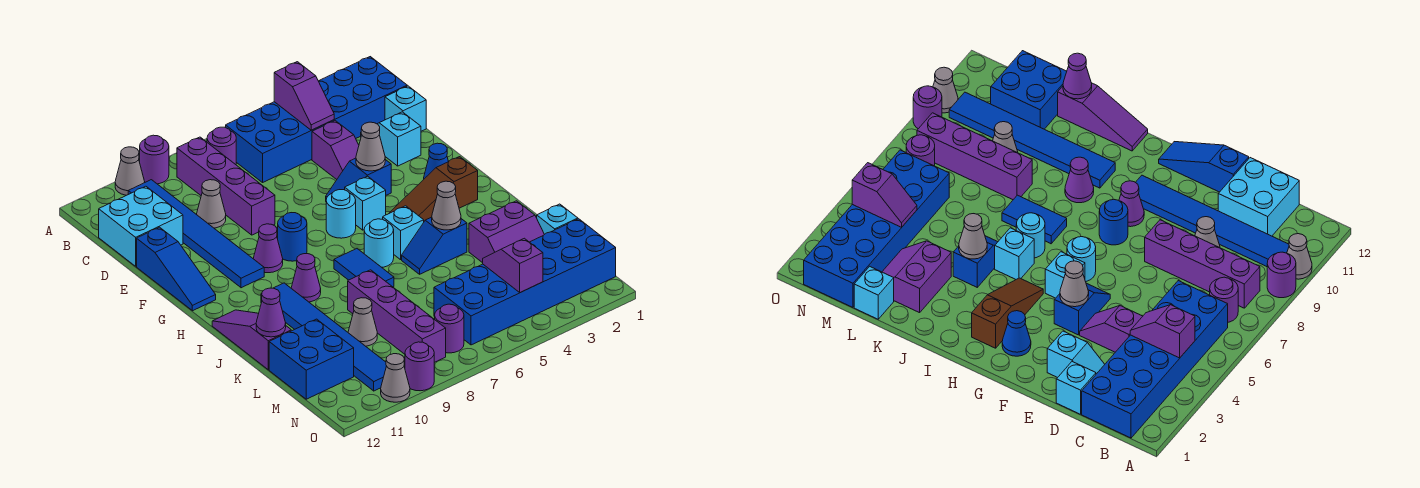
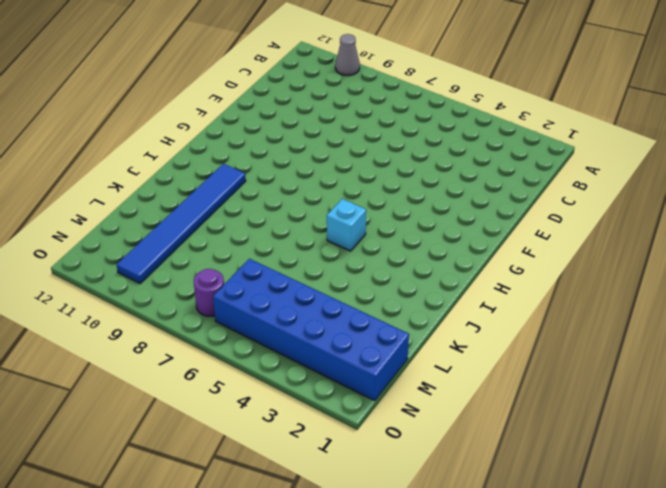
none -> purple round brick A9 level 1
none -> blue brick B1:C6 level 1
none -> purple round brick B7 level 1
none -> purple brick B8:E8 level 1

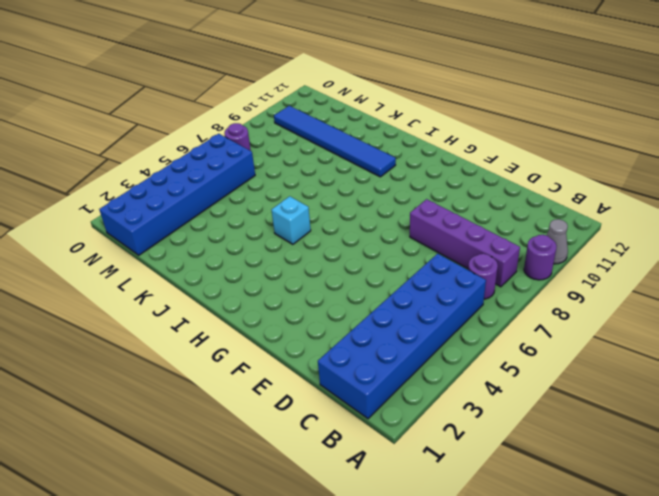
none -> blue tile B10:G10 level 1
none -> cyan brick C11:D12 level 1
none -> cyan brick D1 level 1
none -> cyan slope D2:E2 level 1 top E

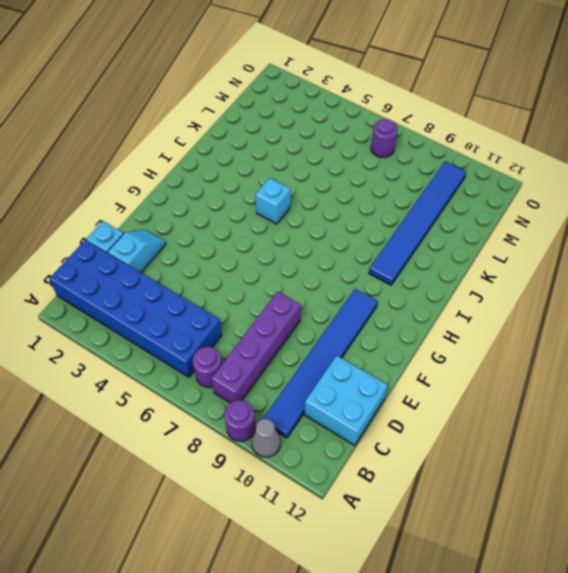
cyan slope D2:E2 level 1 top D -> cyan slope D2:E2 level 1 top E
none -> purple slope D4:E4 level 1 top D
none -> grey cone D9 level 1
none -> blue slope E12:G12 level 1 top E
none -> blue slope F4:F5 level 1 top 4

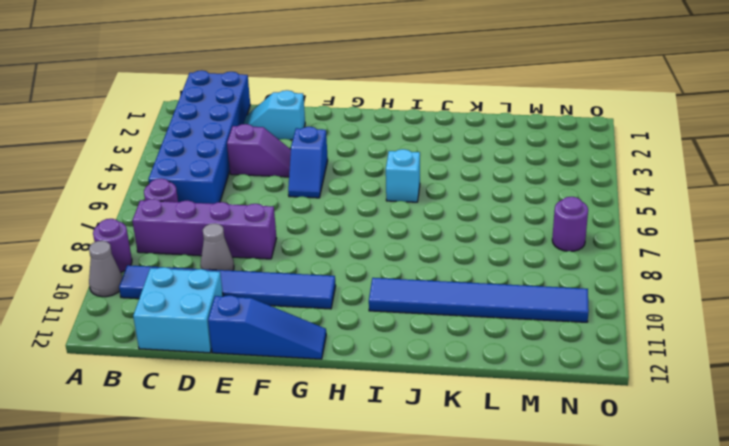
none -> cyan brick D1 level 1
none -> blue cone G2 level 1
none -> cyan brick G5 level 1
none -> cyan round brick G6 level 1

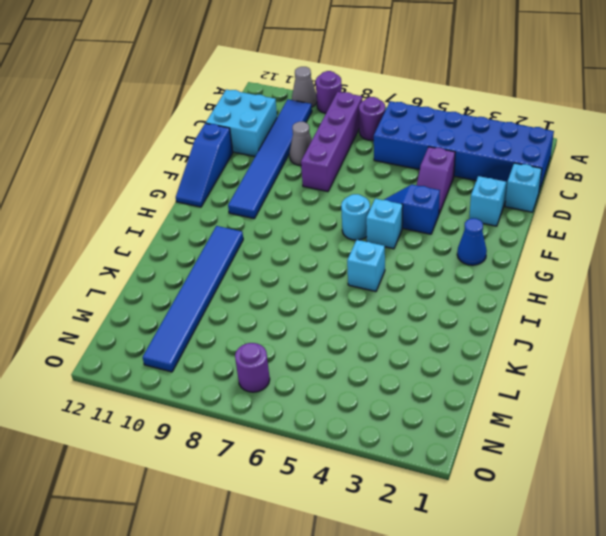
none -> blue round brick G8 level 1
none -> purple cone G9 level 1
none -> brown slope H2:H4 level 1 top 2
none -> cyan round brick I6 level 1

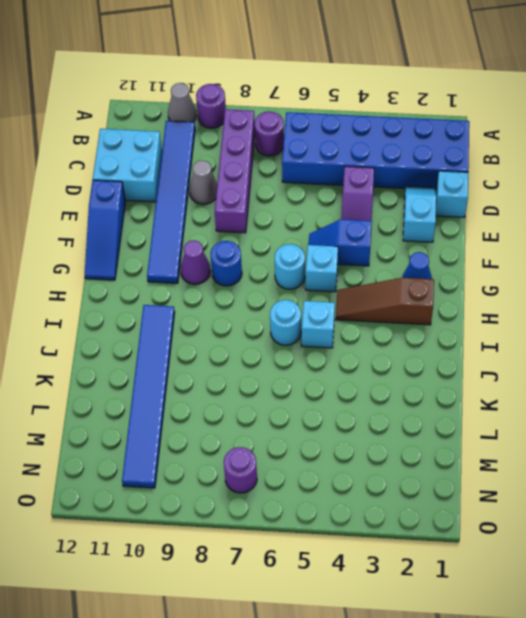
none -> blue tile I7:J7 level 1
none -> purple cone I9 level 1
none -> purple slope I12:K12 level 1 top K
none -> blue slope J4:J5 level 1 top 4

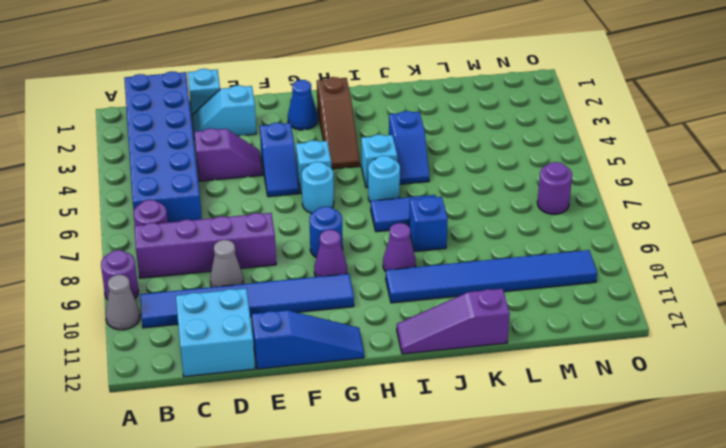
blue brick J8 level 1 -> none
none -> purple slope K2:L3 level 1 top K
none -> purple brick K8:N8 level 1
none -> cyan brick L1 level 1
none -> grey cone L9 level 1

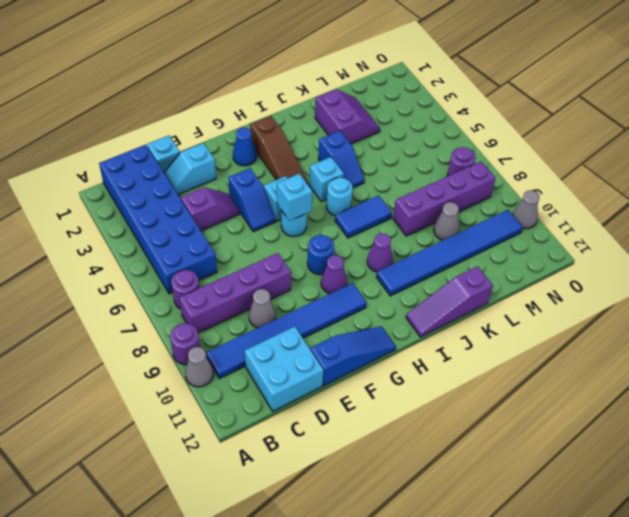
cyan brick G6 level 2 -> cyan brick L1 level 1
none -> blue brick L11:M12 level 1
none -> blue brick M1:N6 level 1
none -> purple round brick O9 level 1
none -> purple slope B4:C4 level 2 top B

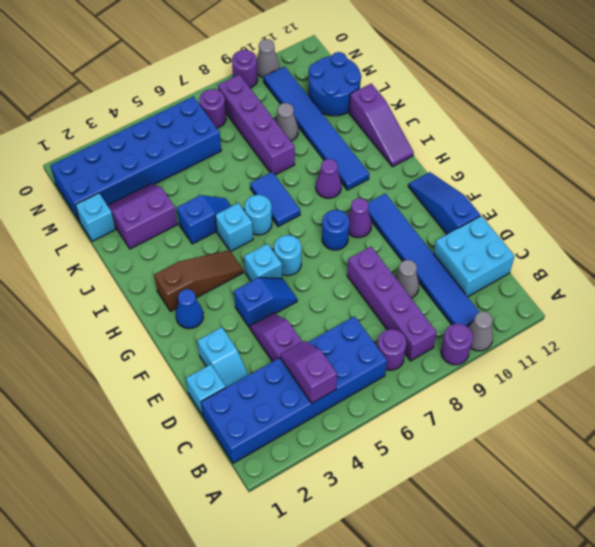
blue round brick L11:M12 level 1 -> blue brick L11:M12 level 1
none -> grey cone F4 level 2
none -> grey cone J4 level 2
none -> purple cone K12 level 2
none -> purple slope M4:N4 level 2 top N

